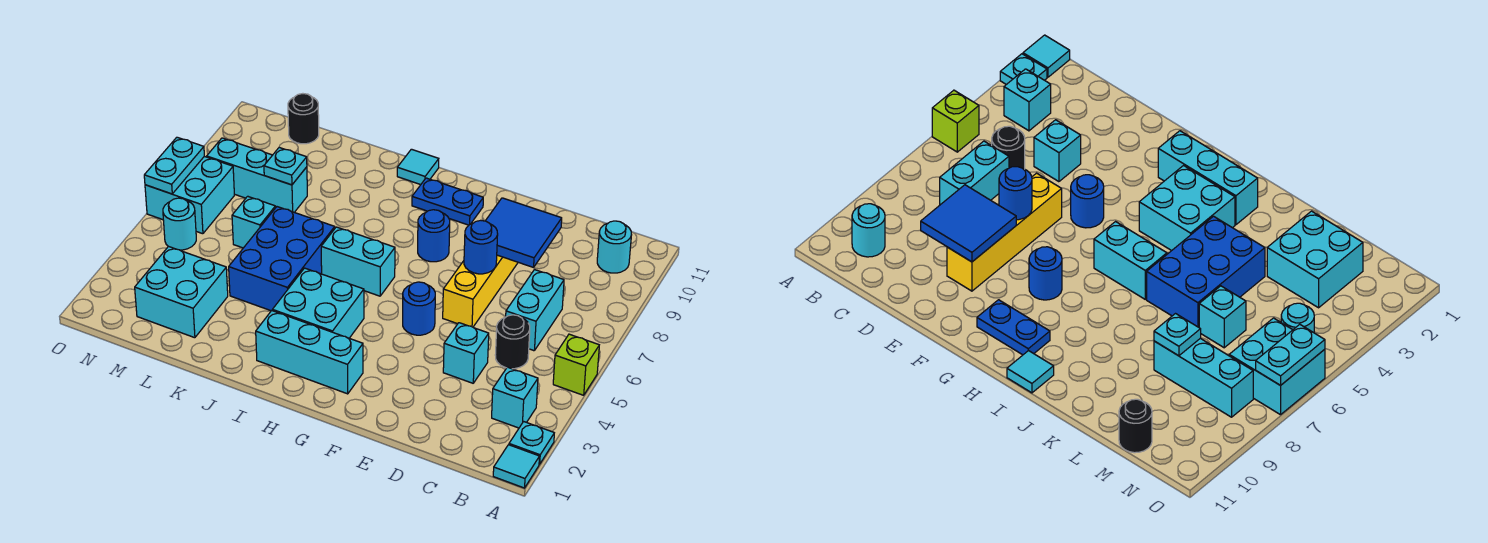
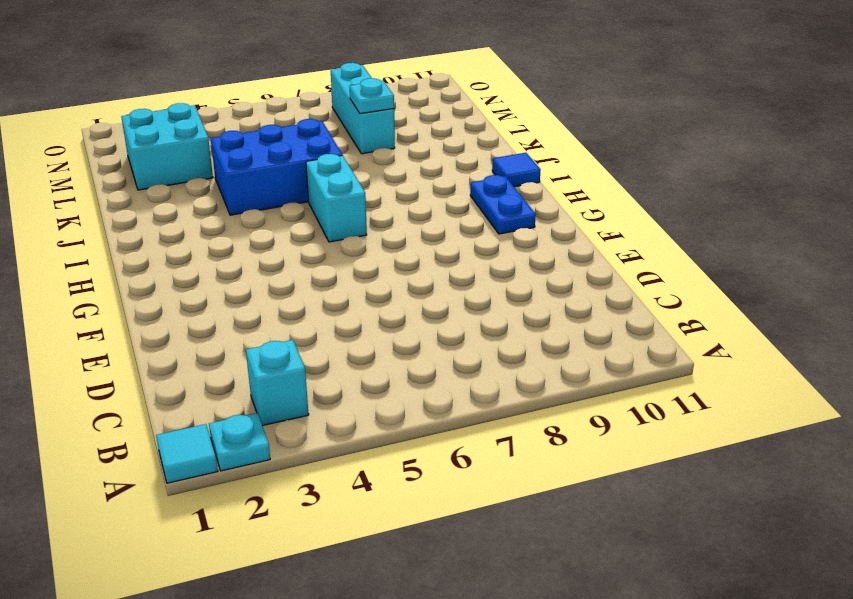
blue tile I11 level 1 -> cyan tile I11 level 1
none -> lime brick A5 level 1
none -> cyan round brick B10 level 1
none -> black round brick C5 level 1

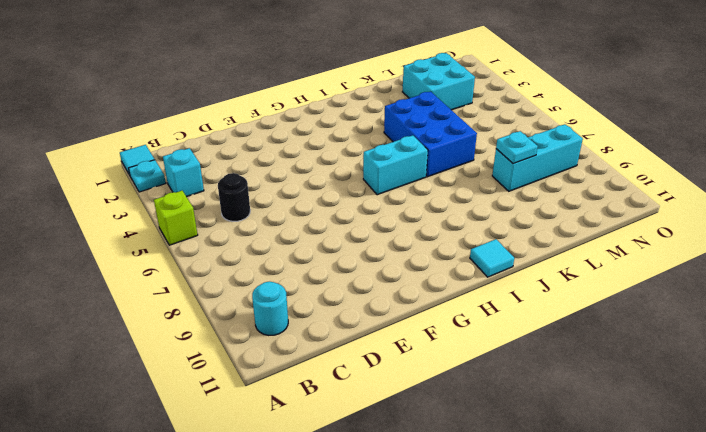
none -> cyan brick C6:C7 level 1
none -> cyan brick D4 level 1
none -> yellow brick E6:E9 level 1

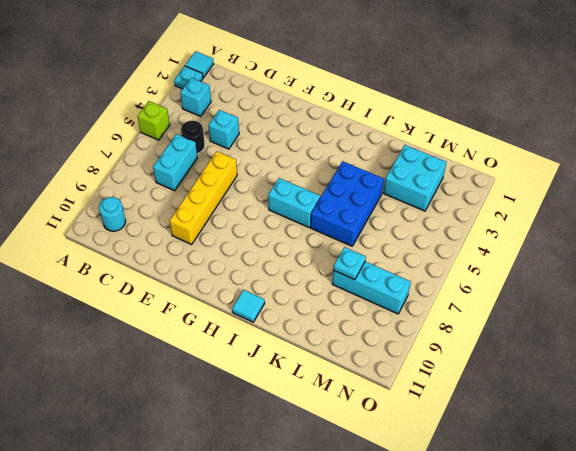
none -> blue round brick F5 level 1
none -> cyan brick G2:I2 level 1
none -> blue round brick G8 level 1

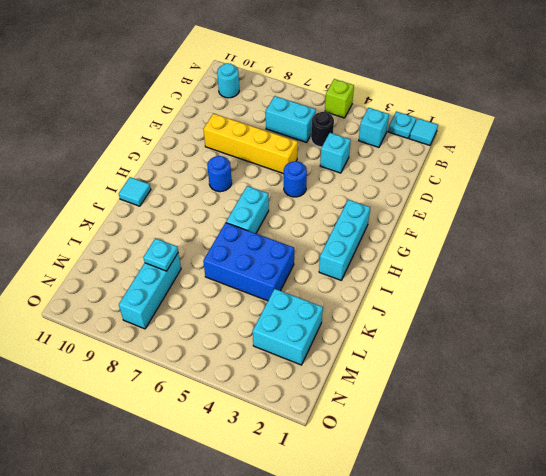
none -> blue plate G10:H10 level 1
none -> cyan brick H3:I4 level 1
none -> cyan brick L6 level 1

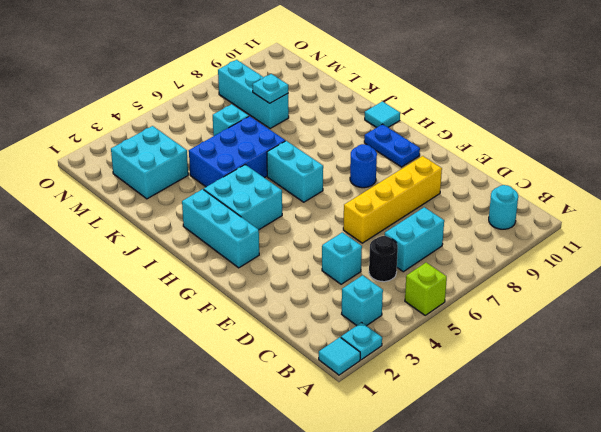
none -> blue round brick F5 level 1
none -> black round brick M11 level 1
none -> cyan round brick N5 level 1

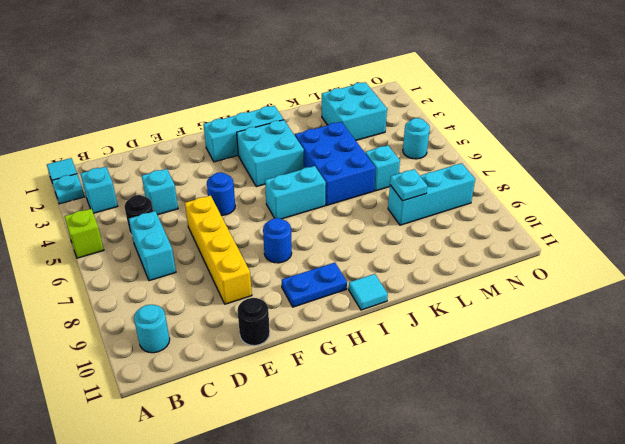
black round brick E11 level 1 -> black round brick M11 level 1
none -> cyan brick N6:O7 level 1
none -> blue tile D8:E9 level 2
none -> blue round brick E7 level 2

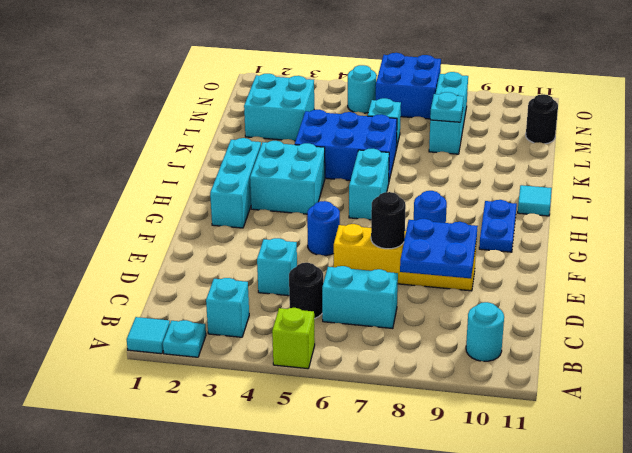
blue plate D8:E9 level 2 -> blue tile D8:E9 level 2
black round brick E7 level 2 -> blue round brick E7 level 2
blue brick N6:O7 level 1 -> cyan brick N6:O7 level 1
none -> cyan plate O6:O7 level 2

